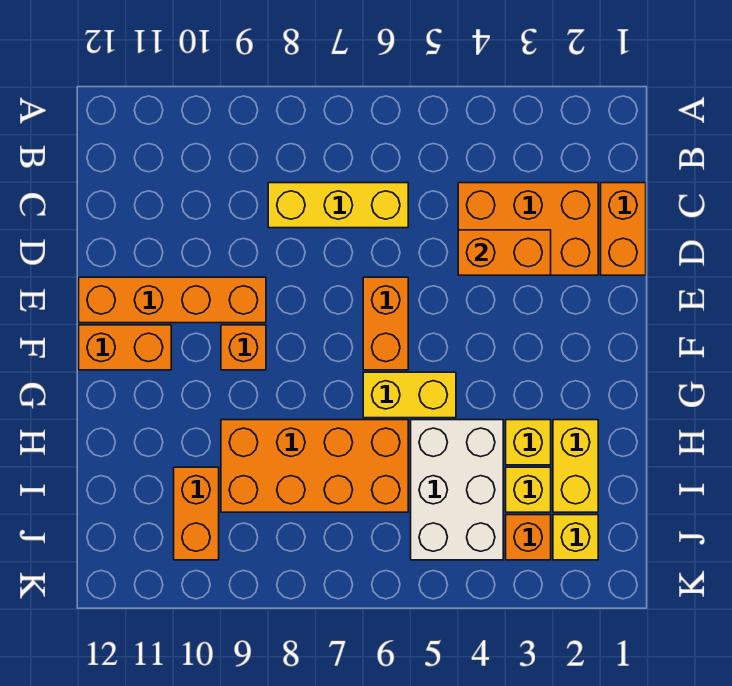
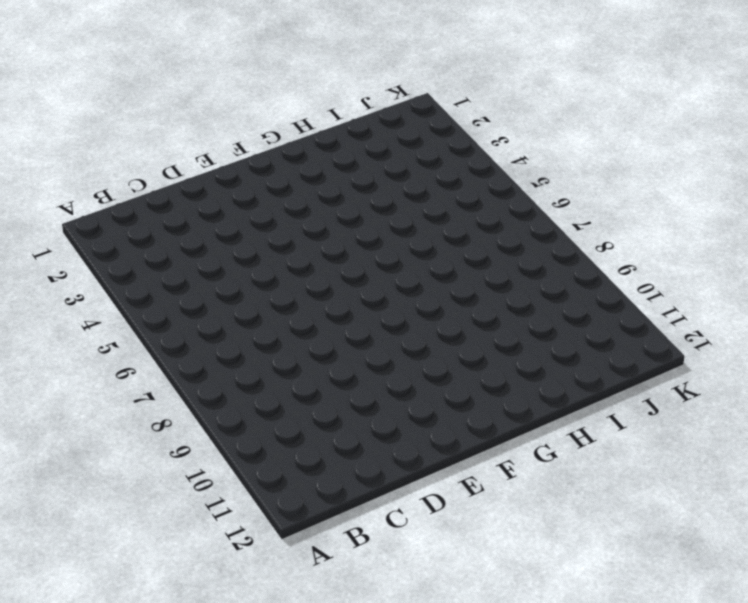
none -> orange brick C1:D1 level 1
none -> orange brick C2:D4 level 1
none -> yellow brick C6:C8 level 1

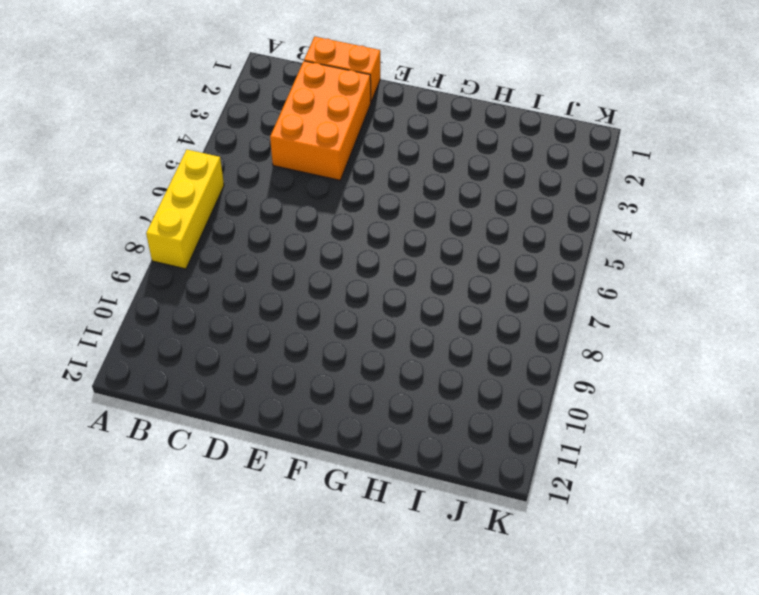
yellow brick A6:A8 level 1 -> yellow brick C6:C8 level 1
none -> orange brick E6:F6 level 1
none -> orange brick E9:E12 level 1
none -> orange brick F9 level 1

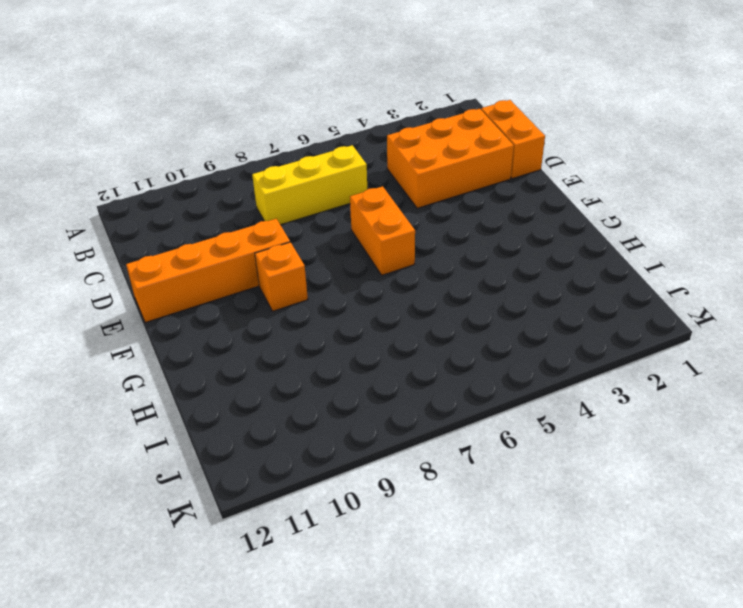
none -> orange brick F11:F12 level 1
none -> yellow brick G5:G6 level 1
none -> yellow brick H2:I2 level 1

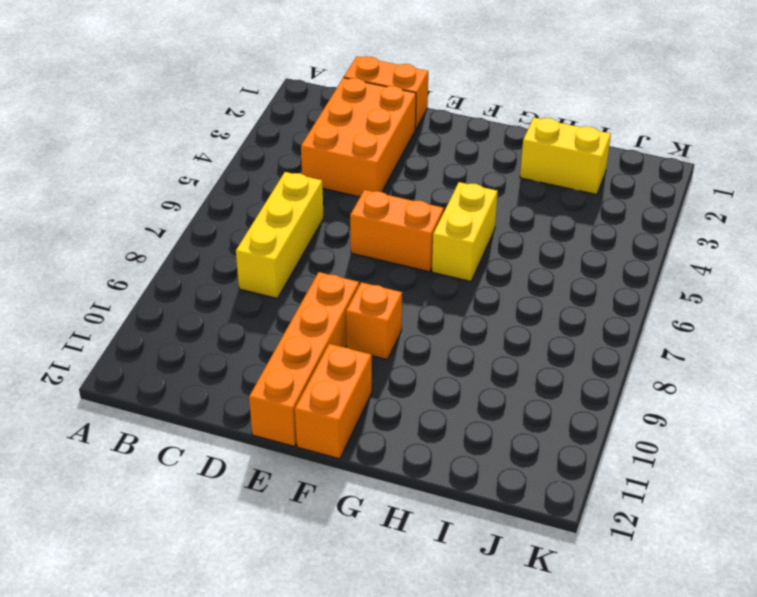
none -> yellow brick H3 level 1
none -> white brick H4:J5 level 1
none -> orange brick H6:I9 level 1

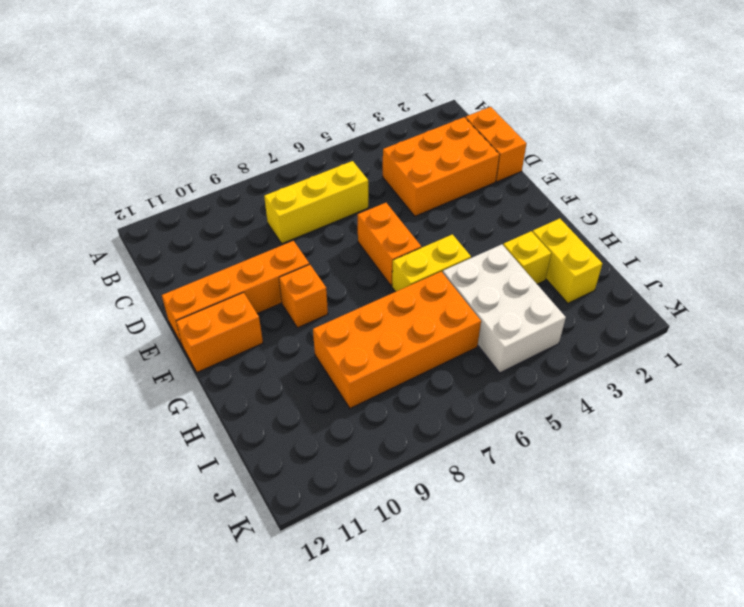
none -> yellow brick I3 level 1
none -> orange brick I10:J10 level 1
none -> yellow brick J2 level 1

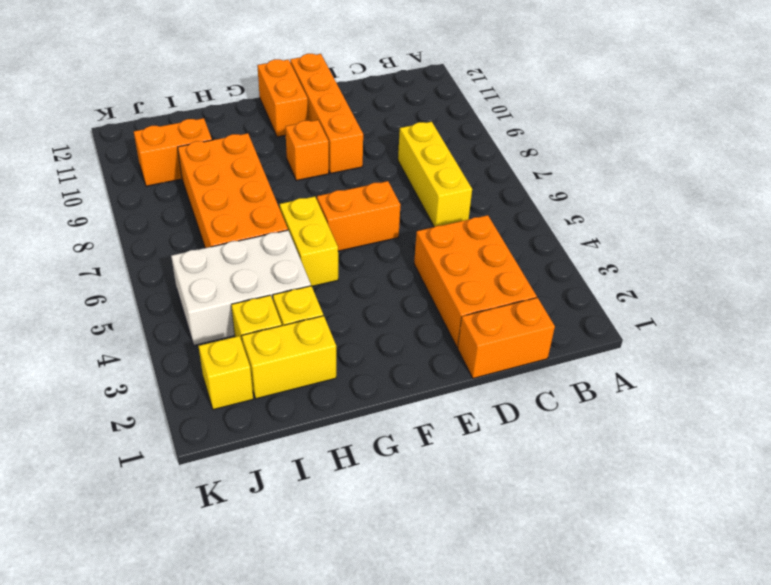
none -> orange brick J3 level 1
none -> orange brick D3:D4 level 2

